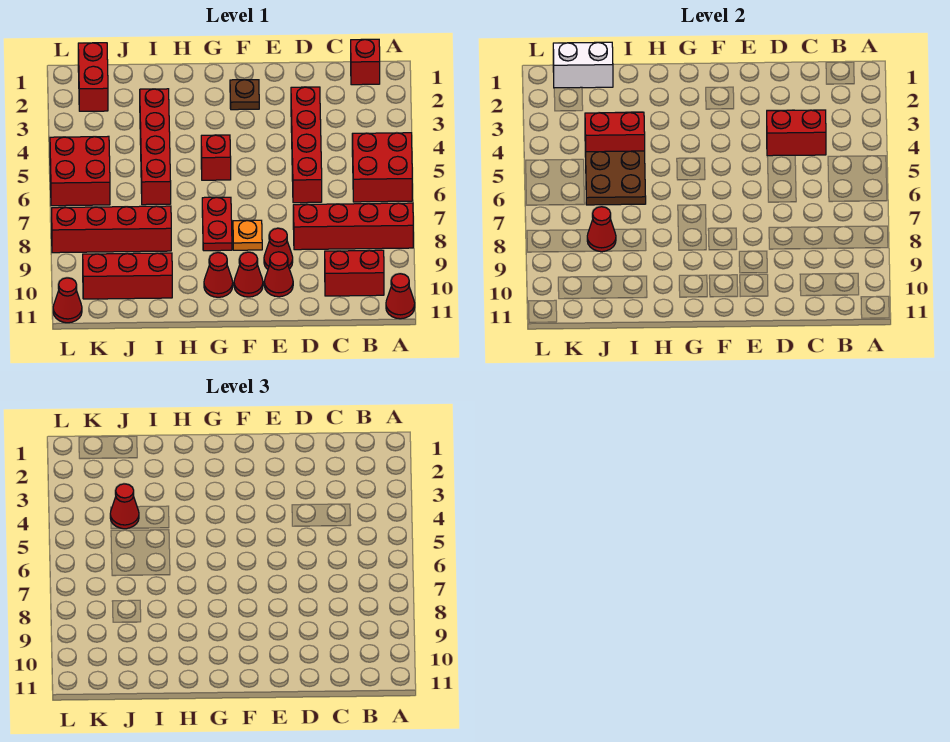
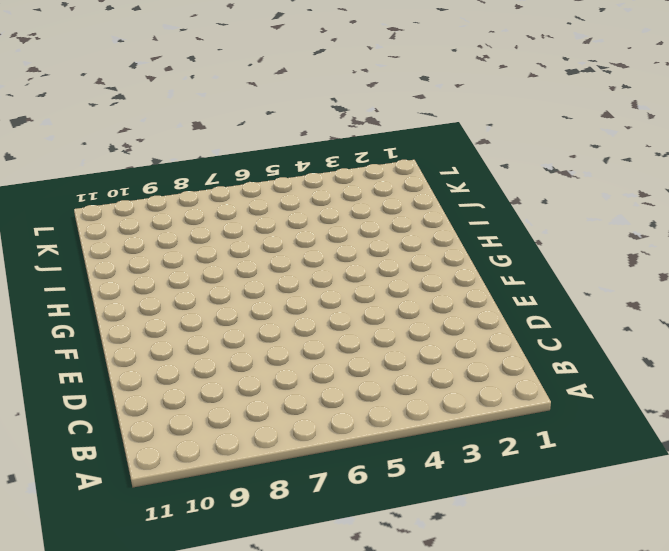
none -> red brick A5:B6 level 1
none -> red brick A8:D8 level 1
none -> red cone A11 level 1

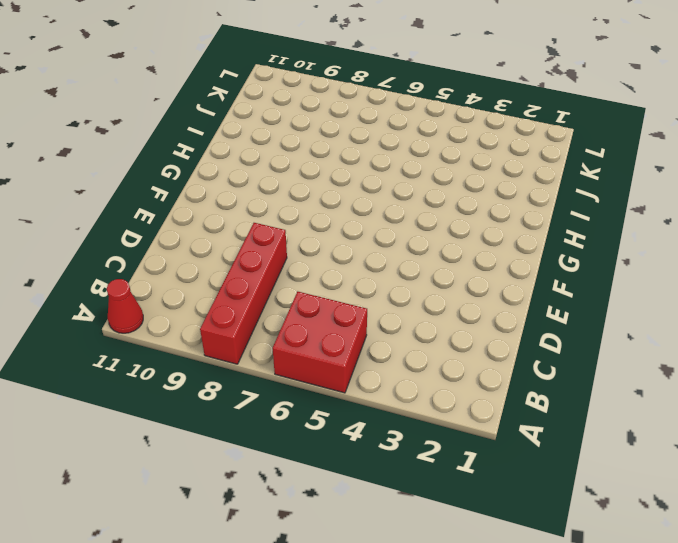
none -> red brick B1 level 1
none -> red brick B10:C10 level 1
none -> red brick D3:D6 level 1

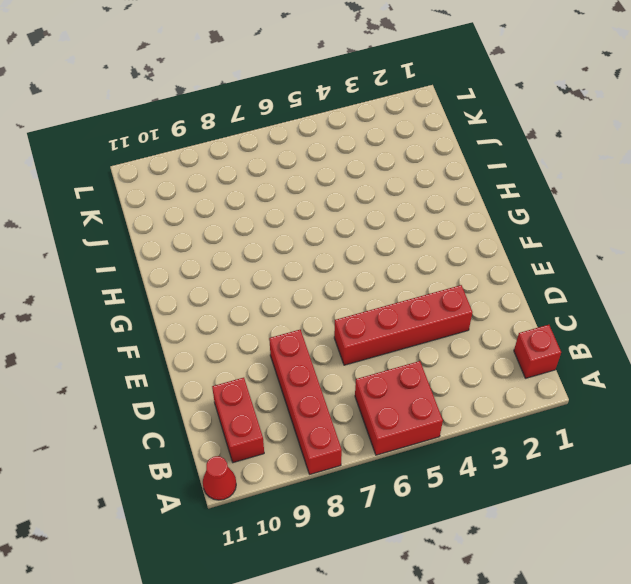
none -> red cone E9 level 1
none -> red cone E10 level 1
none -> brown plate F2 level 1

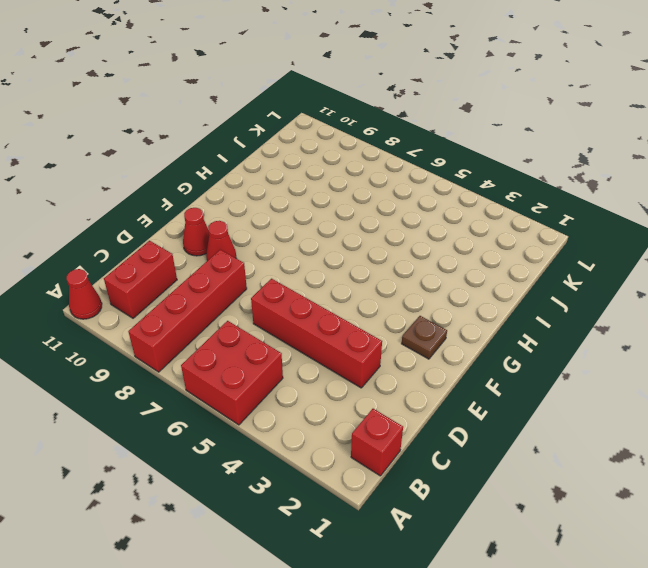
none -> orange plate F8 level 1
none -> red cone F10 level 1
none -> red brick G5 level 1

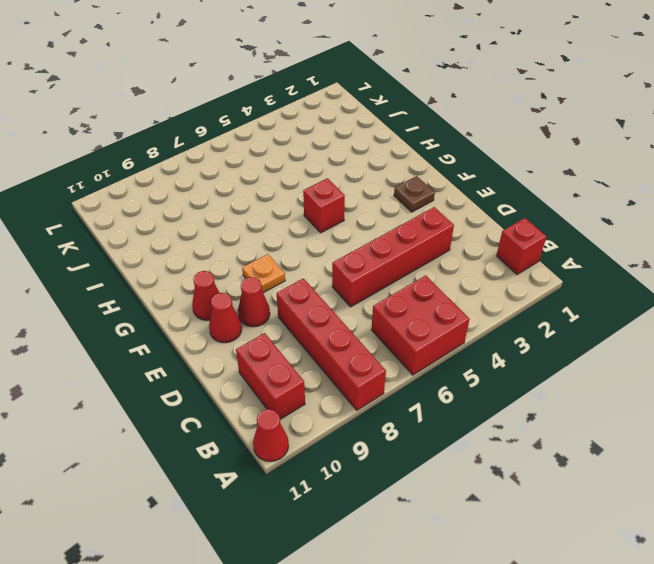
none -> red plate G7:G8 level 1
none -> red cone G10 level 1
none -> red brick I3:I6 level 1

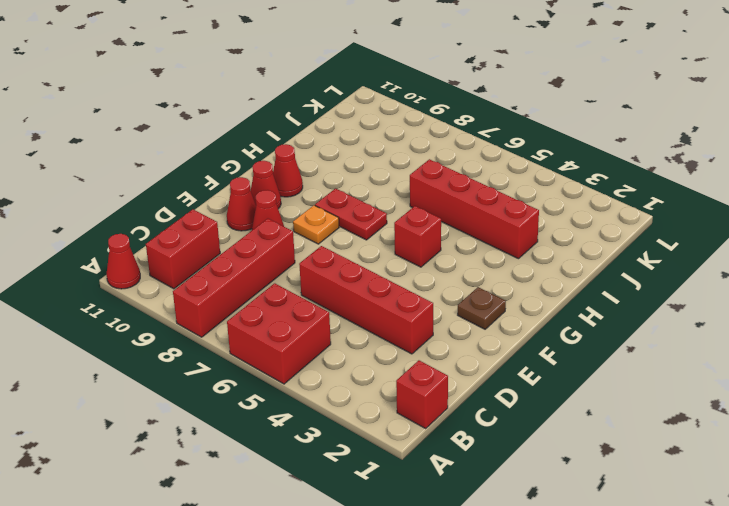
none -> red brick I8:L8 level 1
none -> red brick I10:K10 level 1
none -> red brick K1:K2 level 1

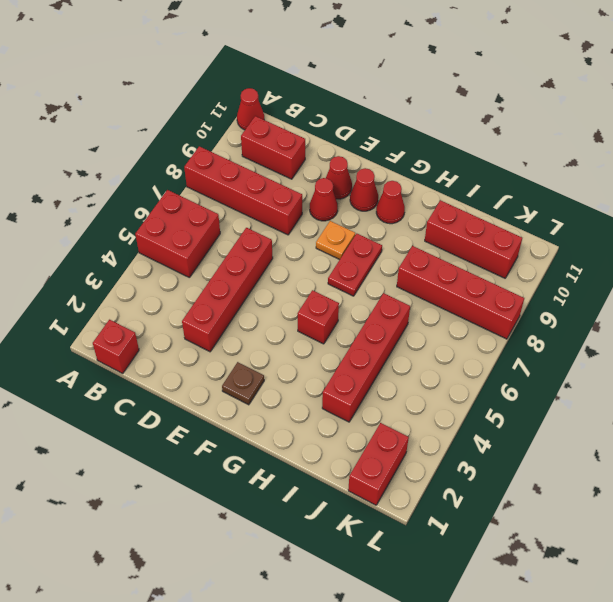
none -> red brick K5:L6 level 1
none -> red cone L11 level 1
none -> red brick C4:D4 level 2

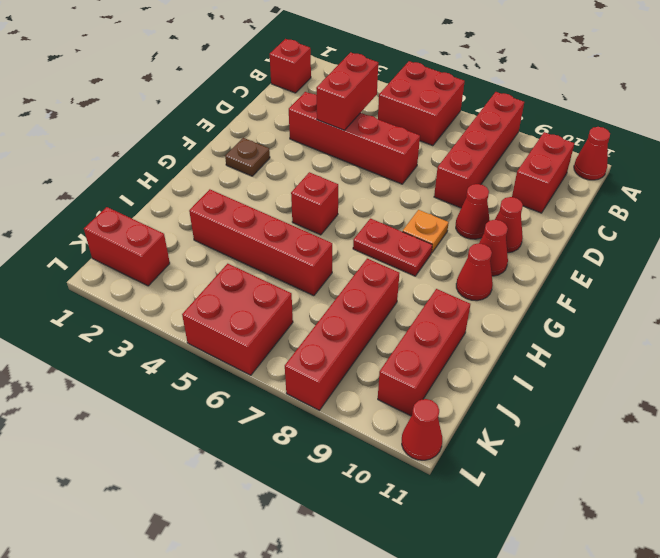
none -> red brick I4:J4 level 2
none -> brown plate I5:J6 level 2
none -> white brick J1:K1 level 2

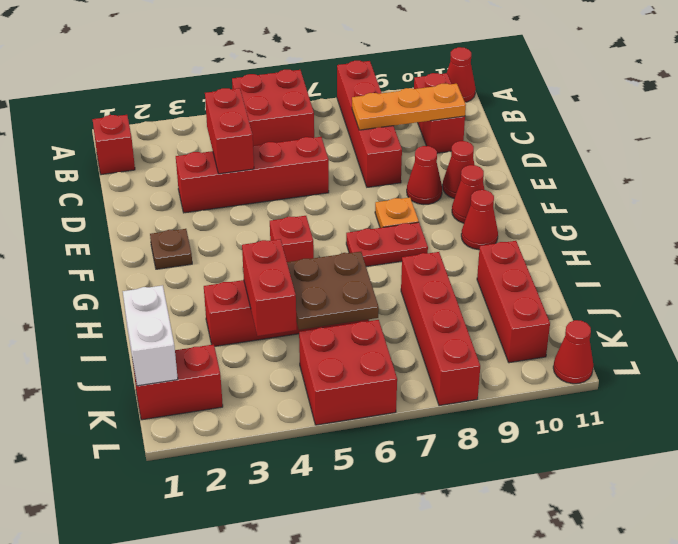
orange plate C8:C10 level 2 -> none
none -> red cone J8 level 2
none -> red cone J4 level 3

